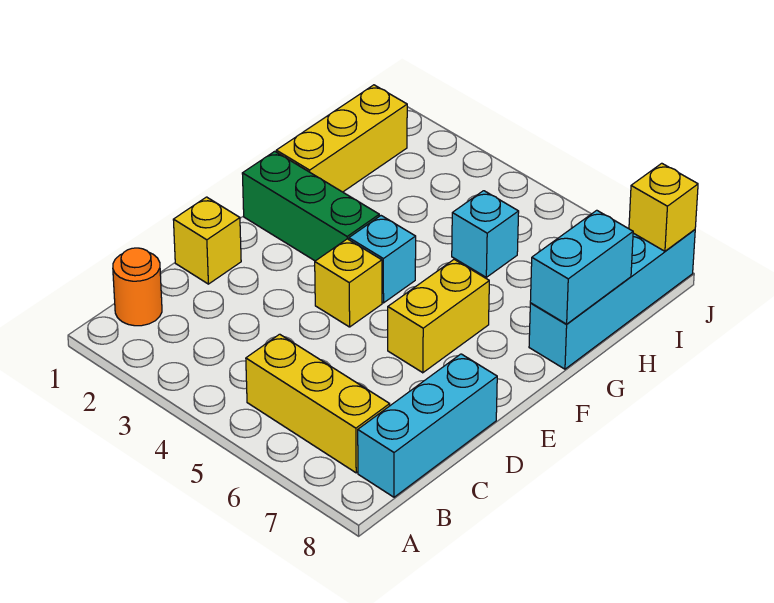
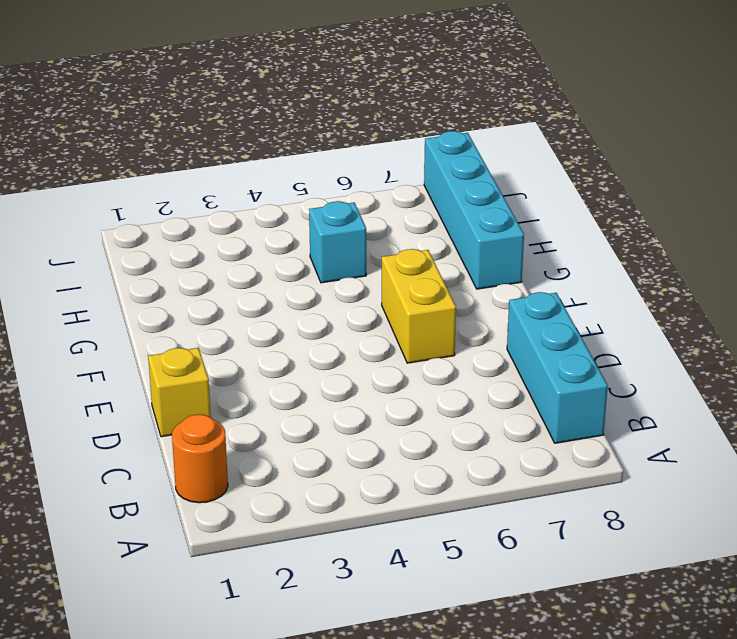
none -> yellow brick B5:B7 level 1
none -> yellow brick E4 level 1
none -> green brick F1:F3 level 1

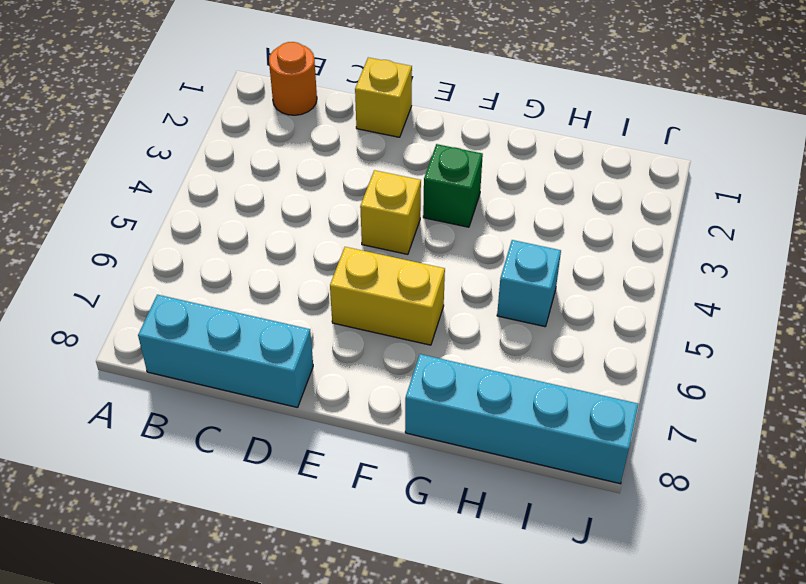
green brick F3 level 1 -> green brick F1:F3 level 1
none -> yellow brick B5:B7 level 1
none -> cyan brick F4 level 1
none -> yellow brick G1:I1 level 1

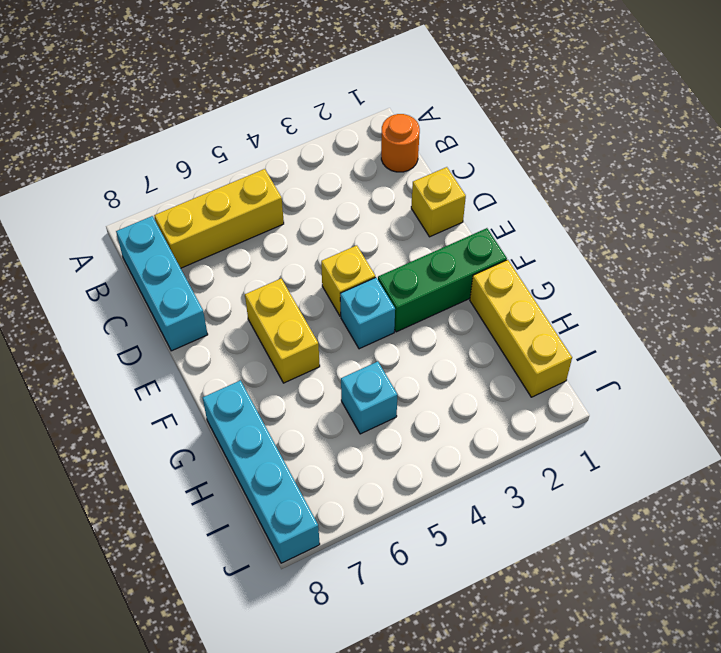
none -> cyan brick G8:H8 level 2
none -> yellow brick J8 level 2

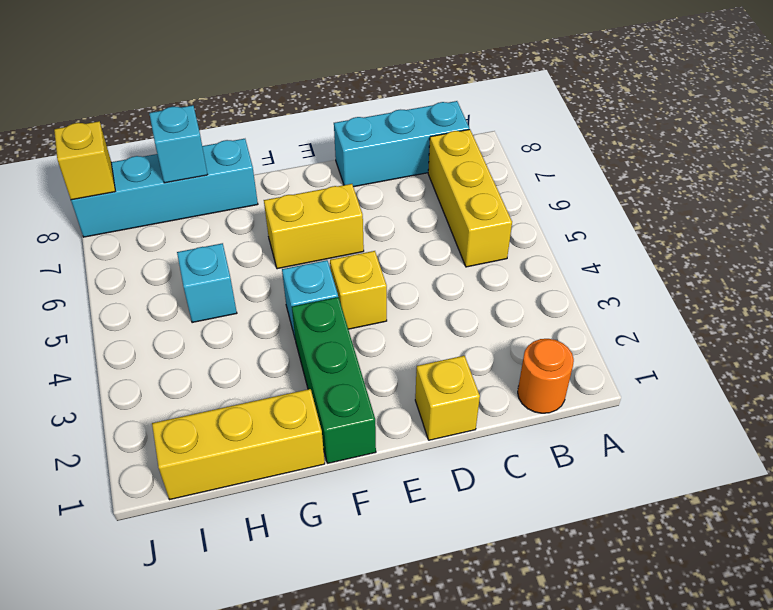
cyan brick H8 level 2 -> cyan brick G8:H8 level 2

